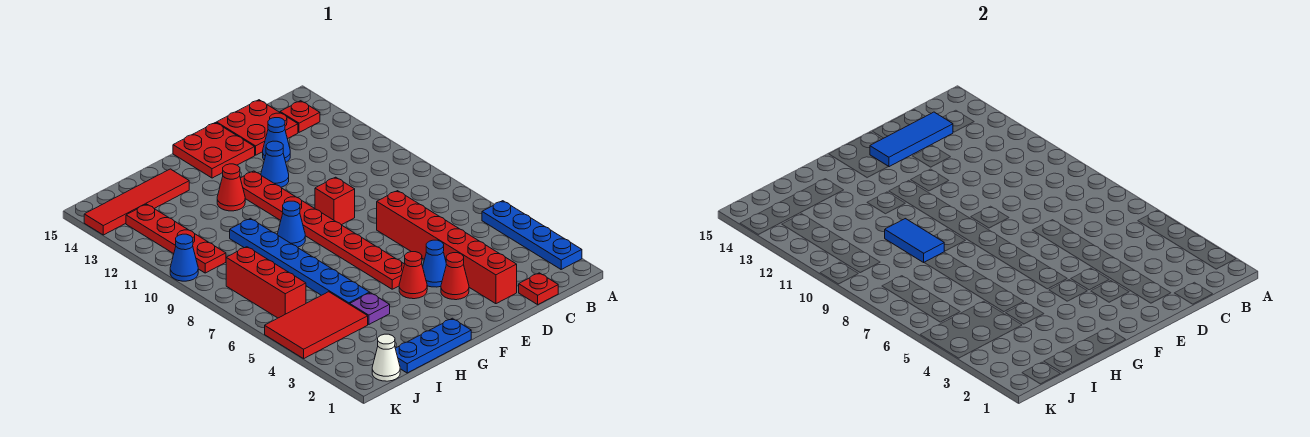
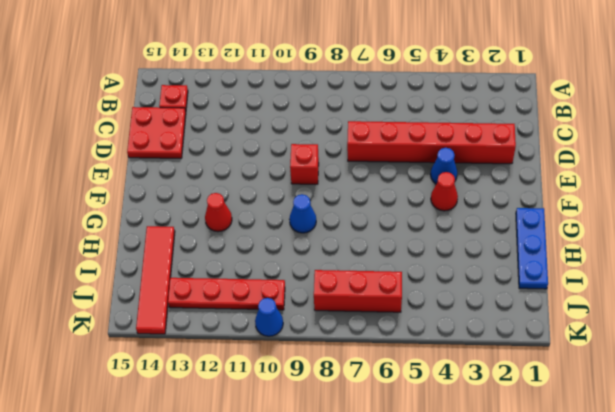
none -> blue plate A2:A5 level 1
none -> red plate C1 level 1
none -> blue cone D13 level 1

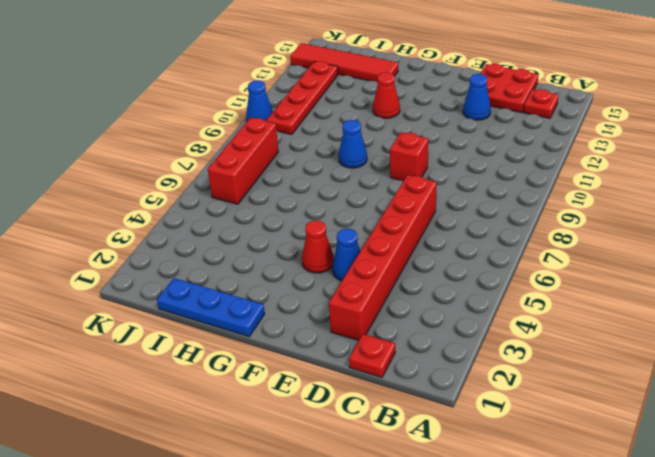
none -> blue plate A2:A5 level 1
none -> red cone E3 level 1
none -> blue cone E12 level 1

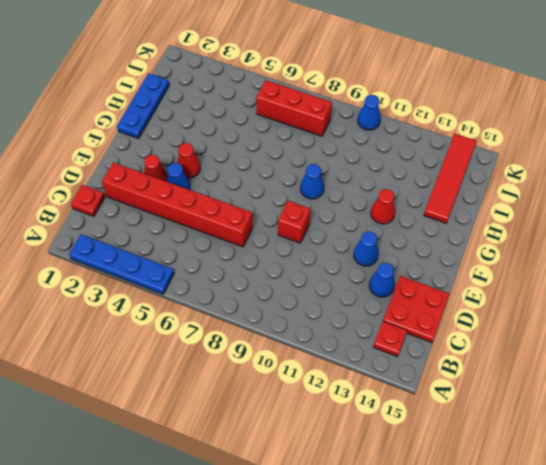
none -> red plate E14:F15 level 1
none -> red plate F5:F12 level 1
none -> purple plate H4 level 1

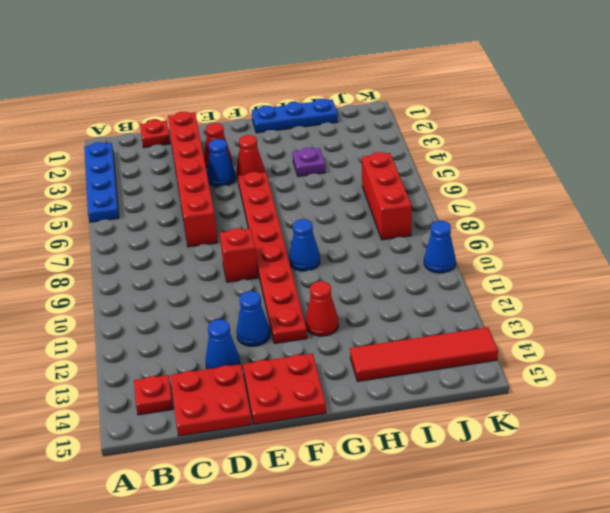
none -> blue plate H5:H10 level 1
none -> red tile I4:K5 level 1
none -> white cone J1 level 1

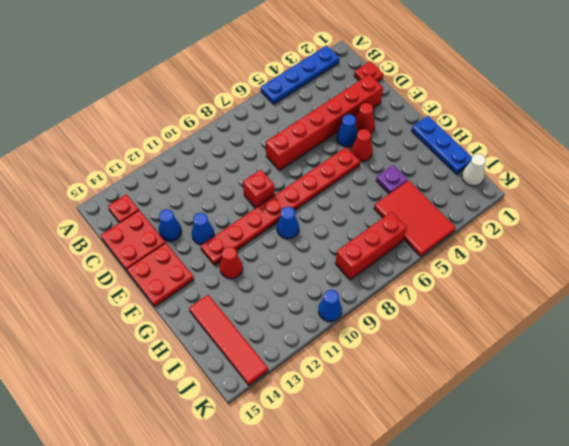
none -> blue plate H5:H10 level 1
none -> red plate J10:J13 level 1
none -> blue tile C14:E14 level 2

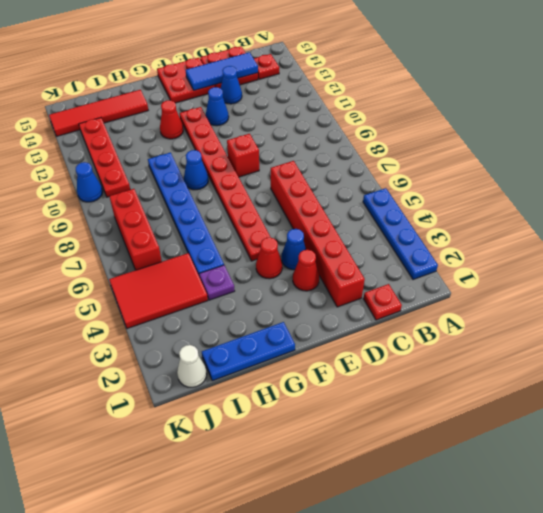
none -> blue tile H9:H10 level 2

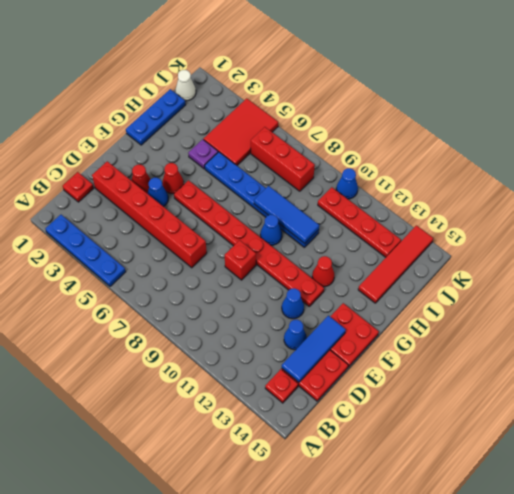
blue tile H8:H10 level 2 -> blue tile H9:H10 level 2

